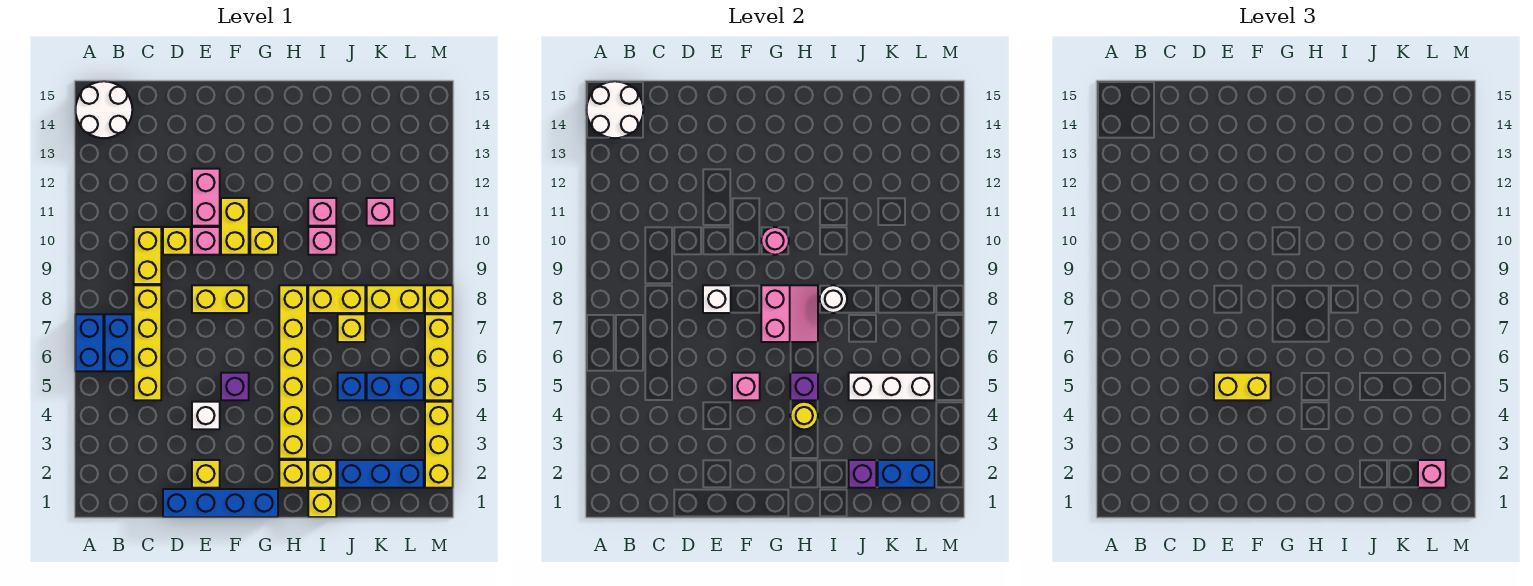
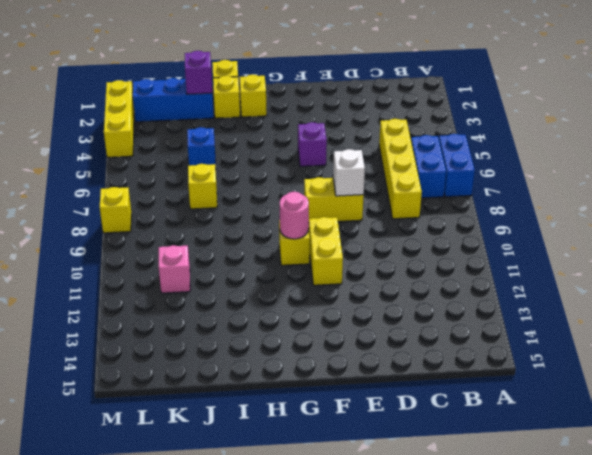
none -> white round brick A14:B15 level 1
none -> yellow brick C9:C10 level 1
none -> blue brick D1:G1 level 1
none -> yellow brick D10 level 1

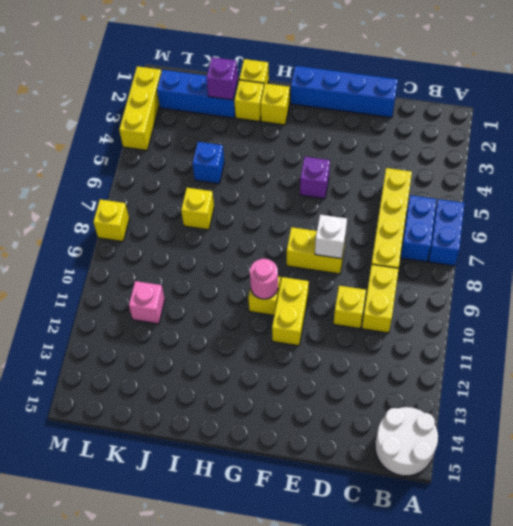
none -> yellow brick E2 level 1
none -> white brick E4 level 1
none -> pink brick E10 level 1
none -> pink brick E11:E12 level 1

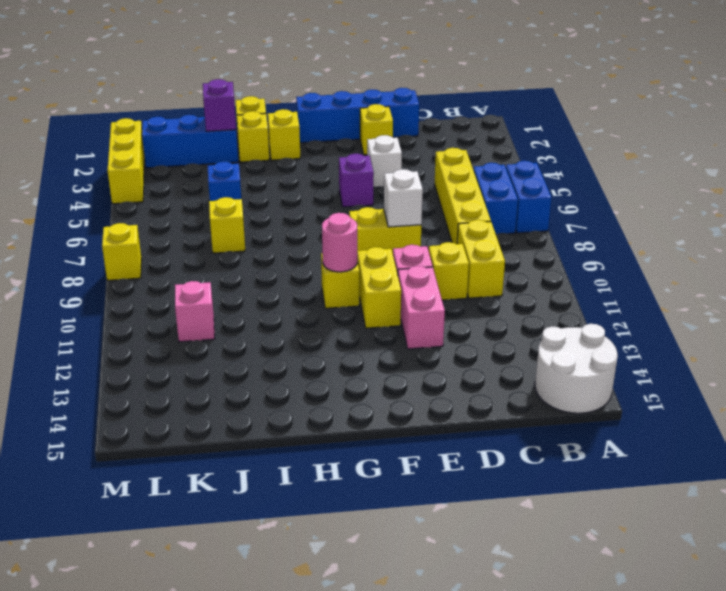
none -> yellow brick H3:H8 level 1
none -> yellow brick I8:J8 level 1
none -> pink brick I10 level 1
none -> pink brick I11 level 1

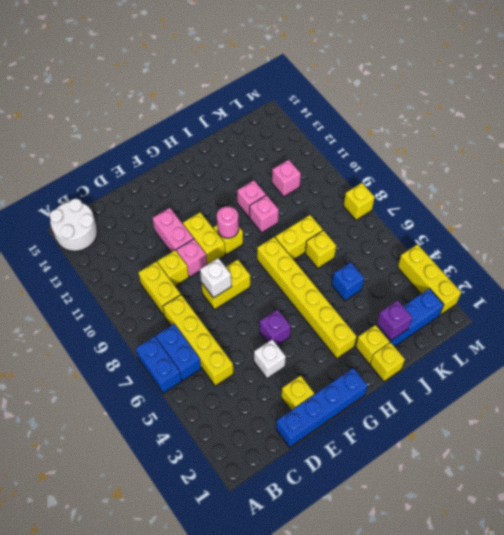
none -> yellow brick H2 level 1
none -> blue brick K5:L5 level 1
none -> yellow brick K8:L8 level 1
none -> yellow brick M5:M7 level 1

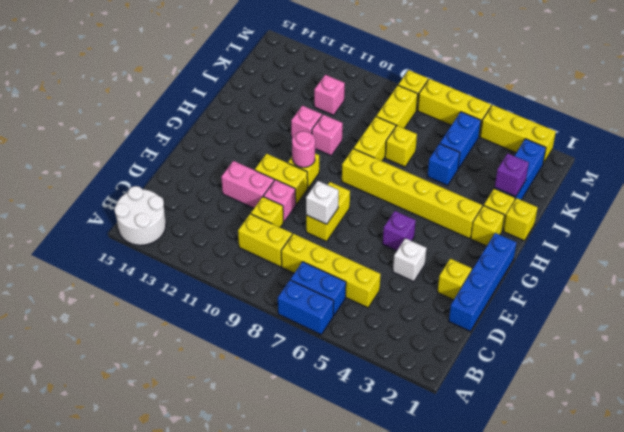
none -> white round brick A14:B15 level 2
none -> pink brick F5 level 2
none -> pink slope G7:H8 level 2 top G
none -> yellow round brick H4 level 2

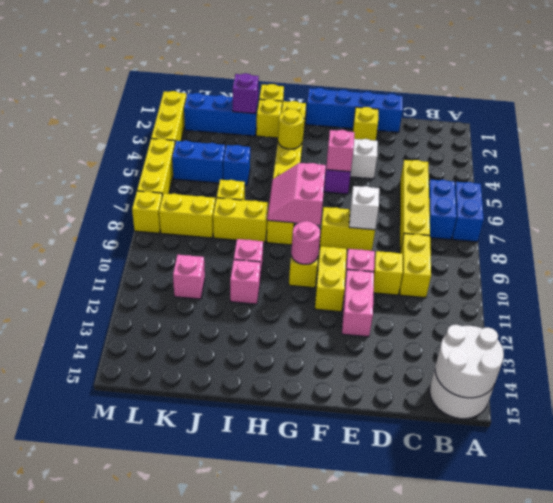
none -> purple brick H5 level 2
none -> white round brick I8 level 2
none -> white brick J5:L5 level 2
none -> blue brick K2:L2 level 2

